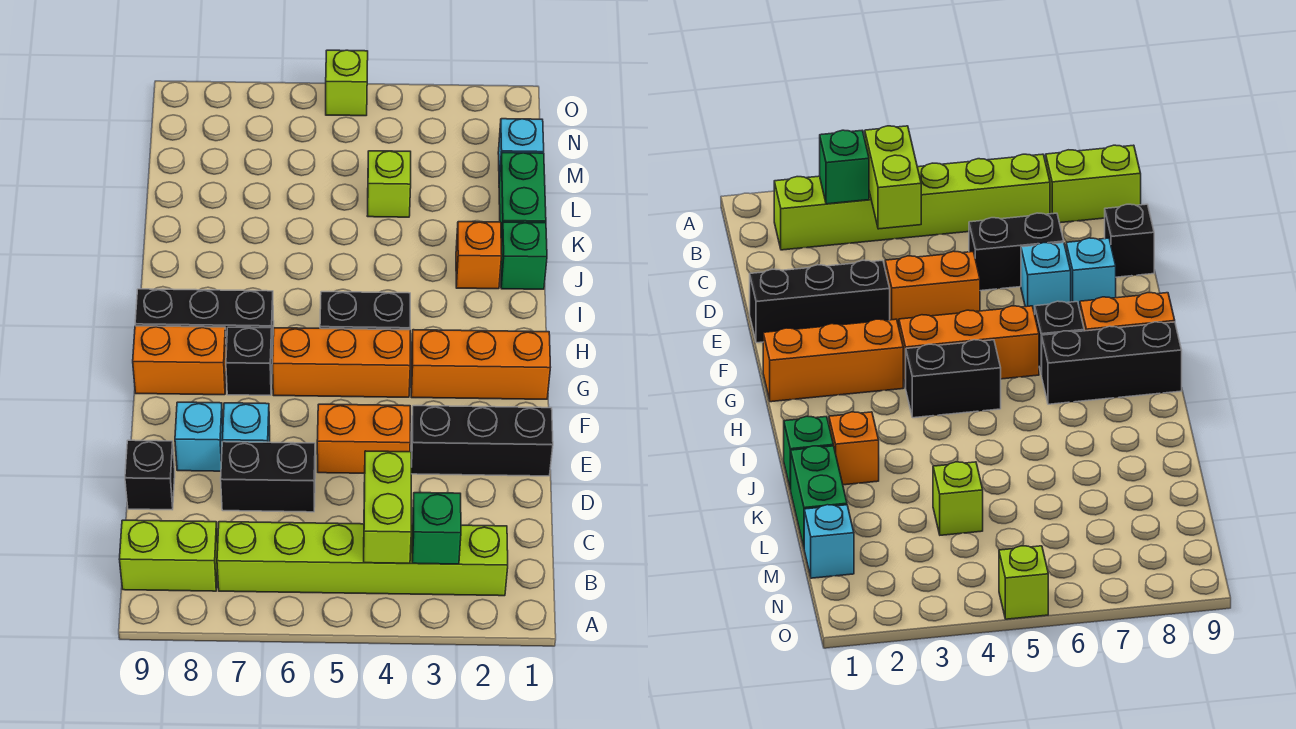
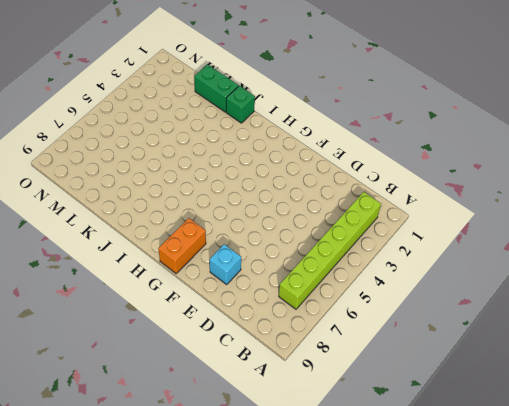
none -> lime brick B8:B9 level 1
none -> black brick D6:D7 level 1
none -> black brick D9 level 1

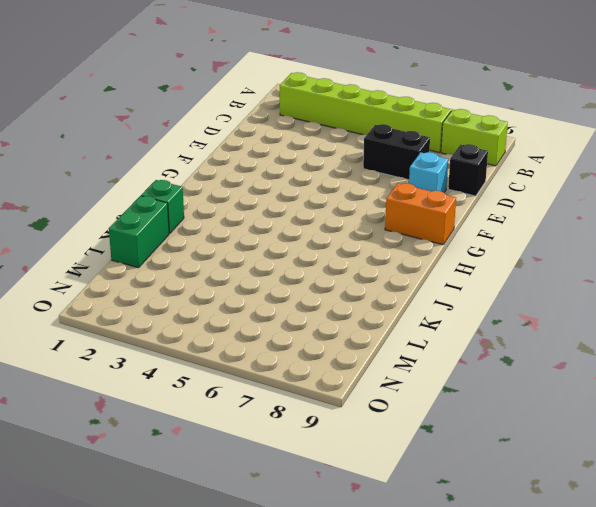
none -> black brick E1:E3 level 1
none -> orange brick E4:E5 level 1
none -> cyan brick E7 level 1

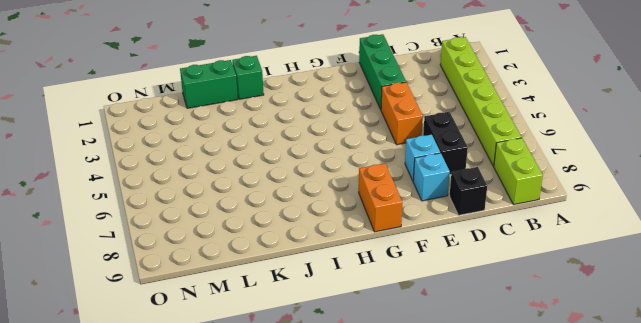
green brick E1:E3 level 1 -> black brick E1:E3 level 1
none -> orange brick G1:G3 level 1
none -> orange brick G4:G6 level 1
none -> black brick G7 level 1

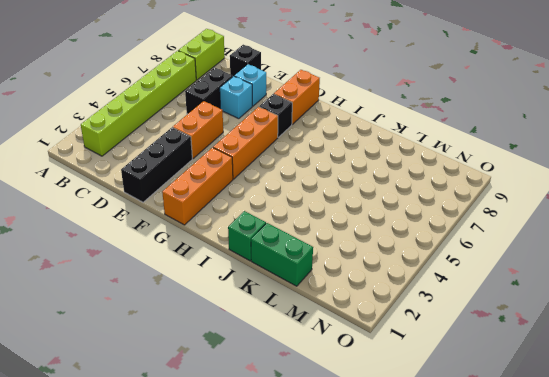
none -> black brick H4:H5 level 1
none -> black brick H7:H9 level 1
none -> orange brick J2 level 1

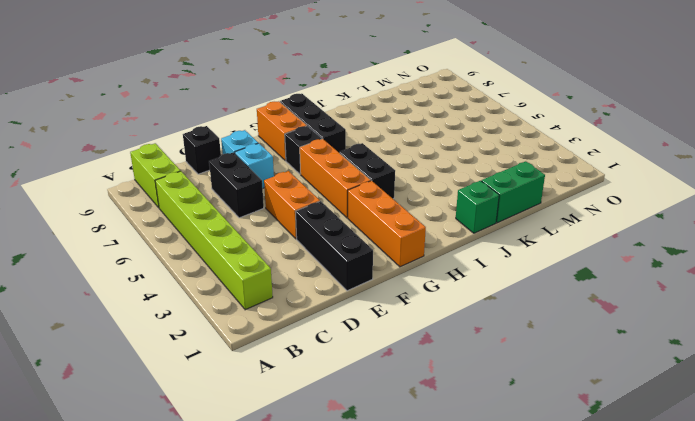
none -> orange brick J2 level 1
none -> lime brick L4 level 1
none -> cyan brick M1 level 1

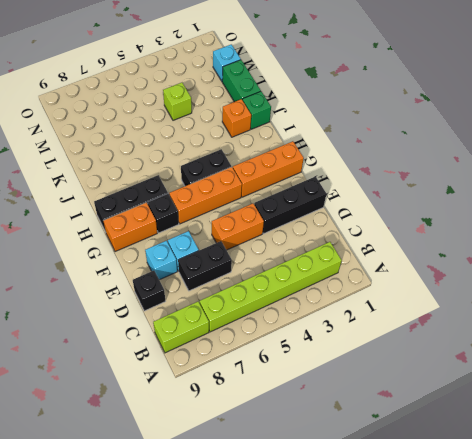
none -> lime brick O5 level 1
none -> green brick B3 level 2
none -> lime brick B4:C4 level 2

